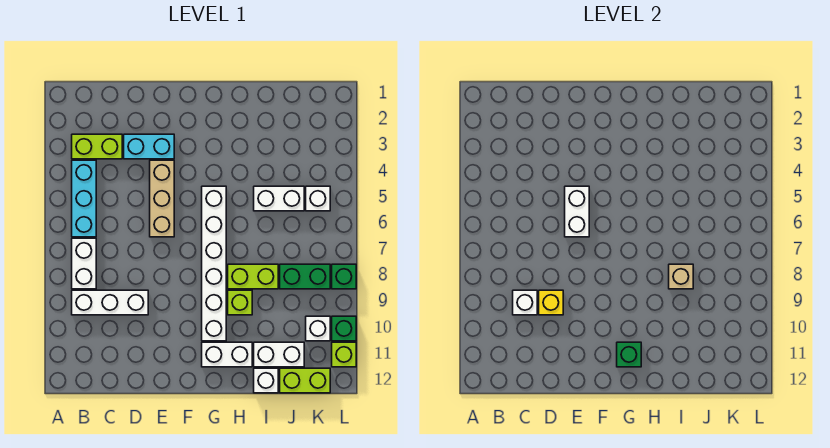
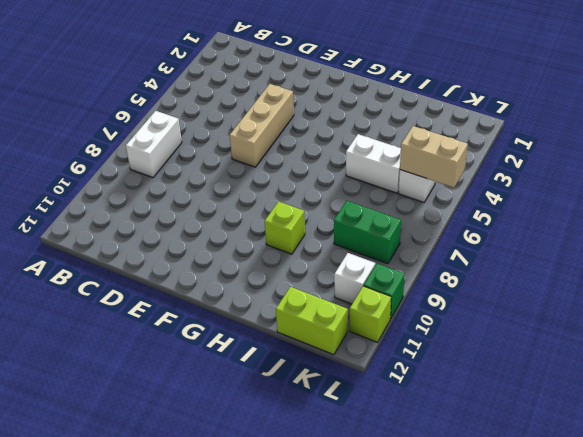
tan brick K5:L5 level 2 -> none
none -> lime brick B3:C3 level 1
none -> cyan brick B4:B6 level 1
none -> white brick B9:D9 level 1

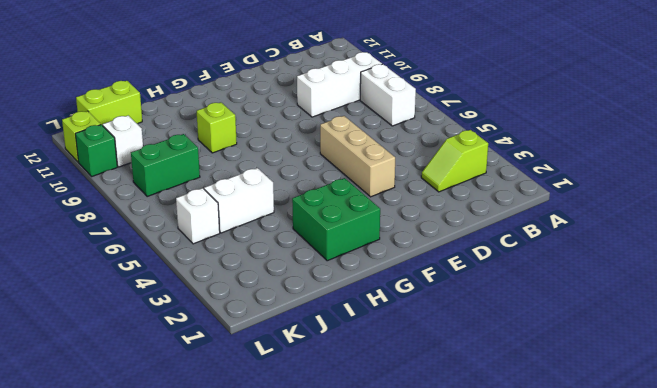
lime slope B3:C3 level 1 top B -> lime brick B3:C3 level 1
green brick G2:H3 level 1 -> none
none -> cyan brick B4:B6 level 1
none -> cyan brick D3:E3 level 1
none -> white brick G5:G10 level 1

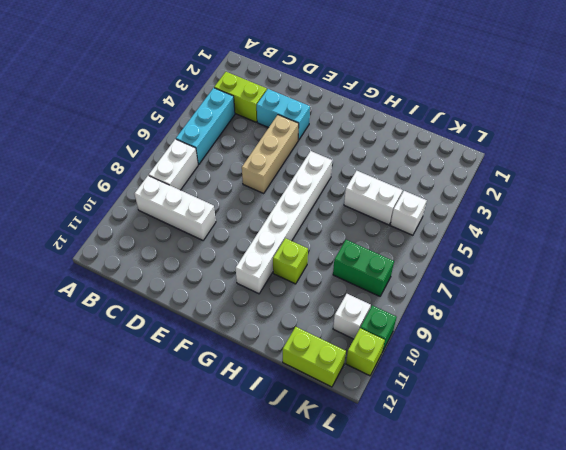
none -> white brick G11:H11 level 1
none -> lime brick H8:I8 level 1
none -> white brick I11:J11 level 1

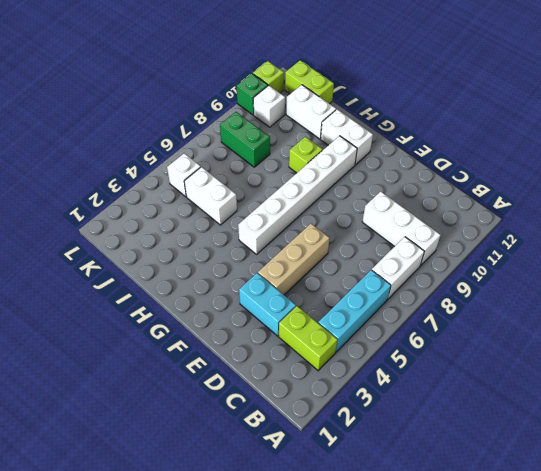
none -> lime brick H8:I8 level 1
none -> white brick I12 level 1
none -> green brick L8 level 1

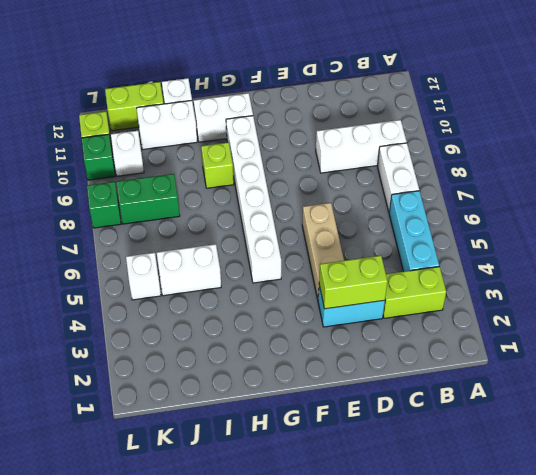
lime brick D3:E3 level 2 -> lime brick H8:I8 level 1
none -> white brick C9 level 2
none -> yellow brick D9 level 2
none -> white brick E5:E6 level 2

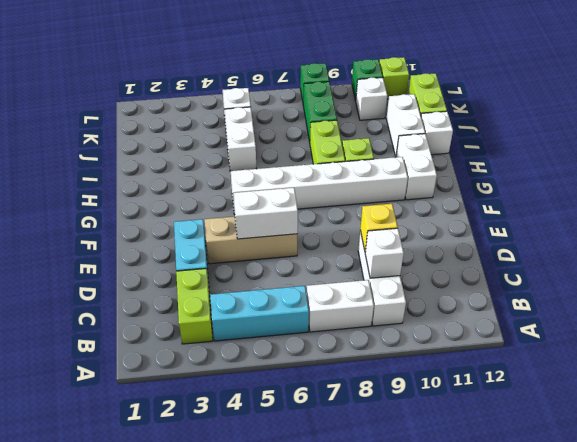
none -> green brick G11 level 2
none -> tan brick I8 level 2

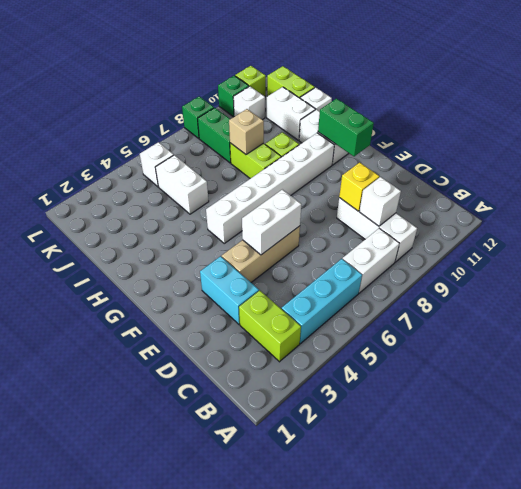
green brick F11:G11 level 2 -> green brick G11 level 2

